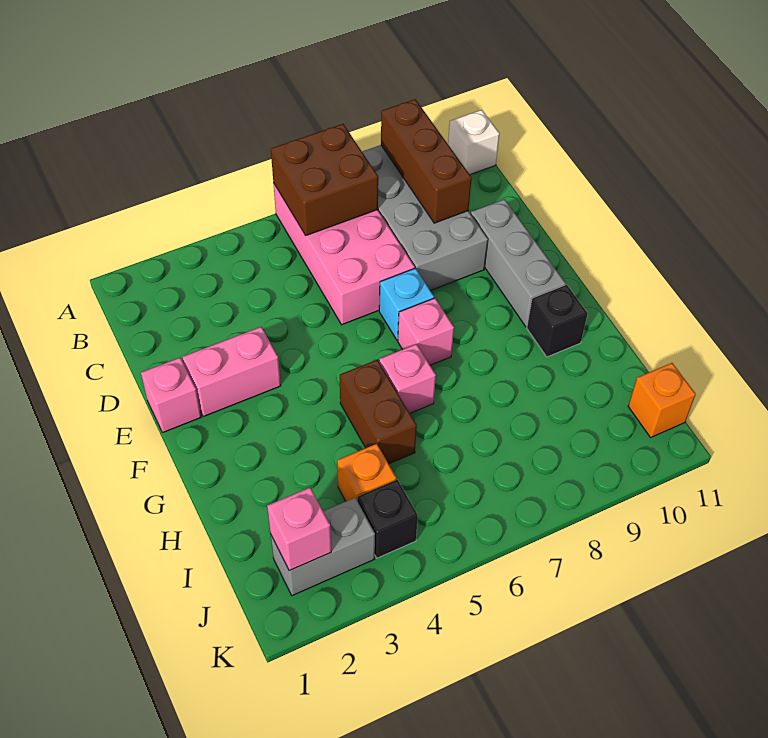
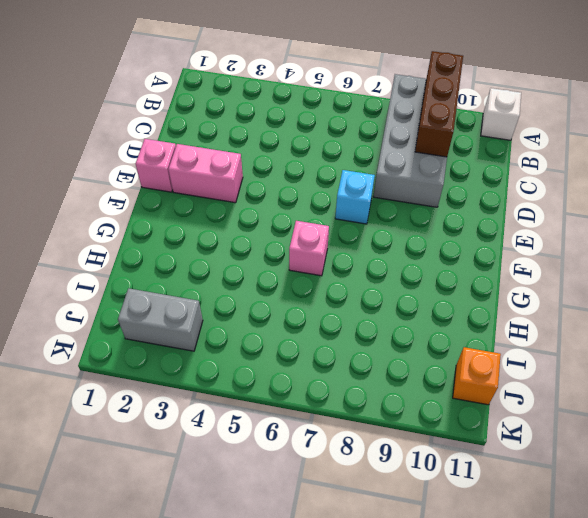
none -> pink brick A6:D7 level 1
none -> grey brick D10:F10 level 1
none -> pink brick F7 level 1

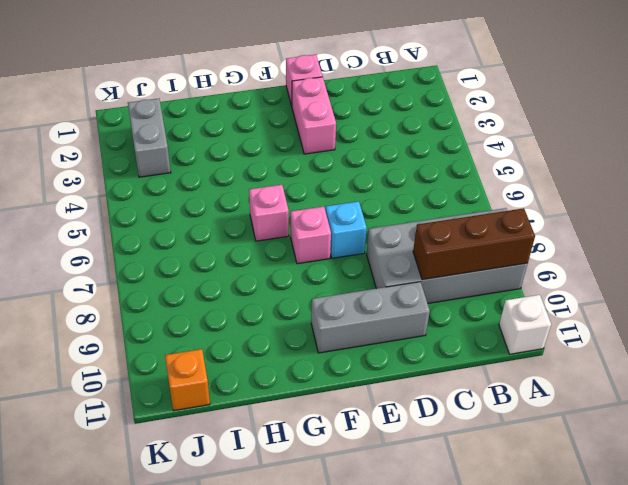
none -> pink brick A6:D7 level 1
none -> brown brick G5:H5 level 1
none -> black brick G10 level 1

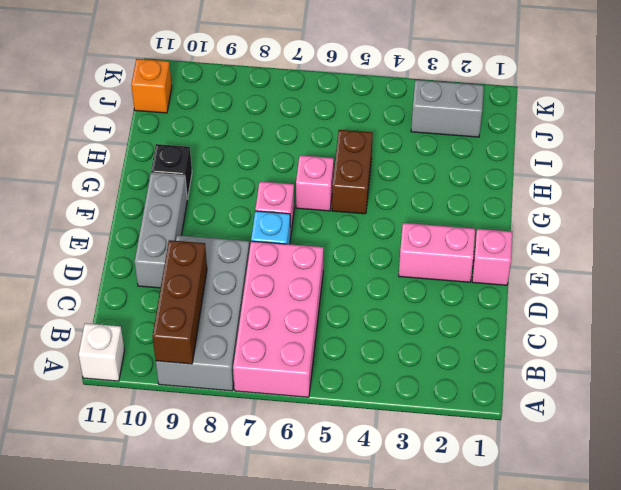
none -> orange brick I4 level 1
none -> black brick J4 level 1
none -> brown brick A6:B7 level 2

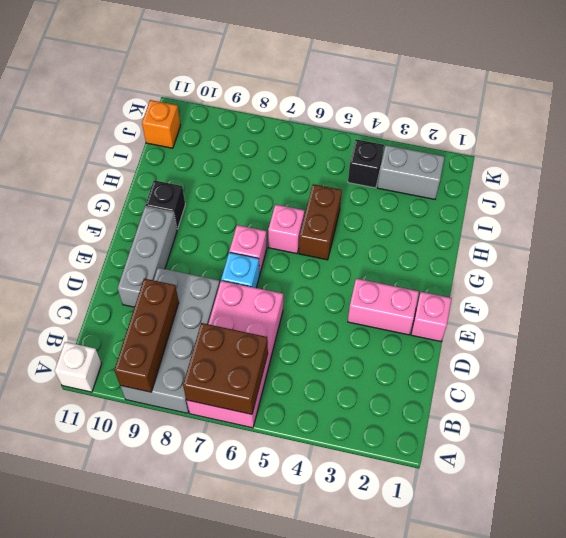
none -> orange brick I4 level 1
none -> pink brick J2 level 2

